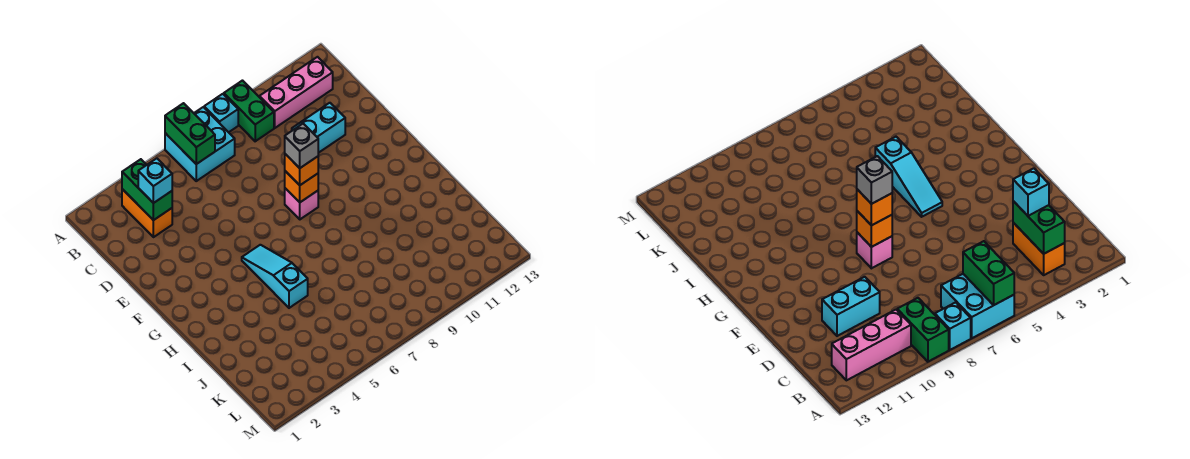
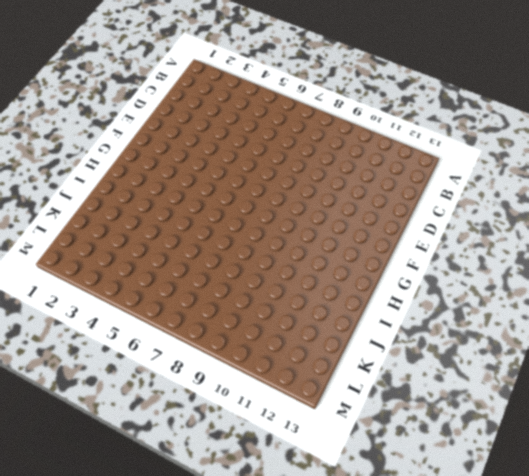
none -> cyan brick A6:B7 level 1
none -> cyan brick A8 level 1
none -> green brick A9:B9 level 1

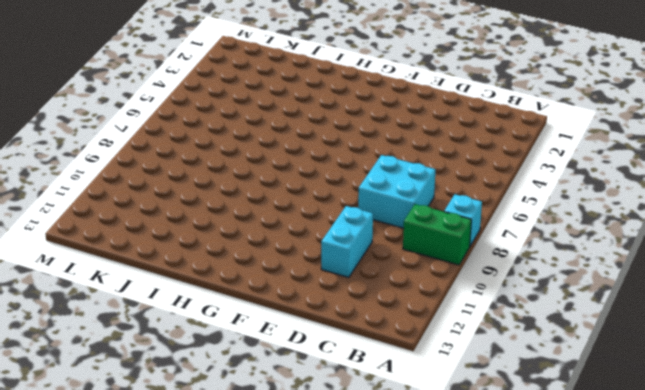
cyan brick C7:D8 level 1 -> cyan brick A6:B7 level 1
none -> orange brick B3:C3 level 1
none -> pink brick B10:B12 level 1
none -> pink brick F8 level 1

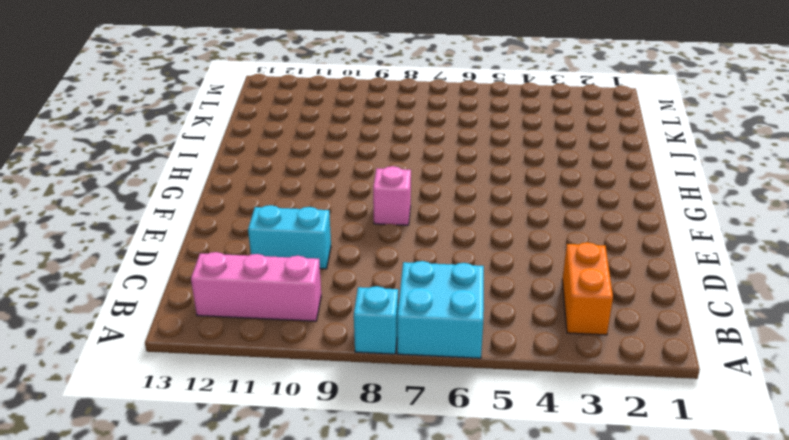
none -> green brick A9:B9 level 1
none -> cyan slope G5:I5 level 1 top I
none -> green brick A6:B6 level 2

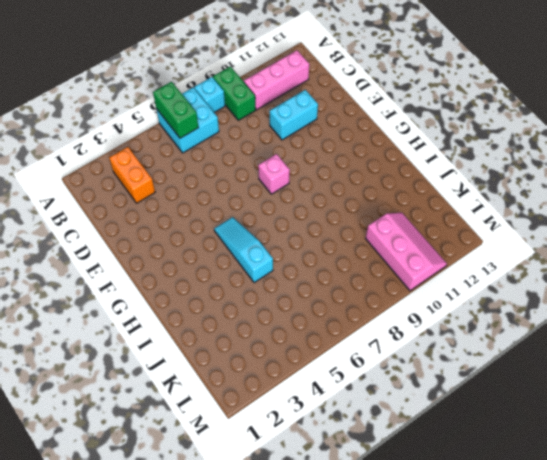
pink slope K10:M11 level 1 top 10 -> none
none -> green brick B3:C3 level 2
none -> orange brick F8 level 2
none -> cyan brick C3 level 3

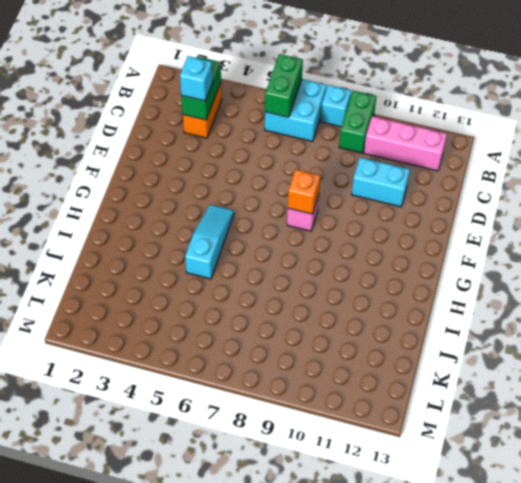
none -> orange brick F8 level 3
none -> grey brick F8 level 4

